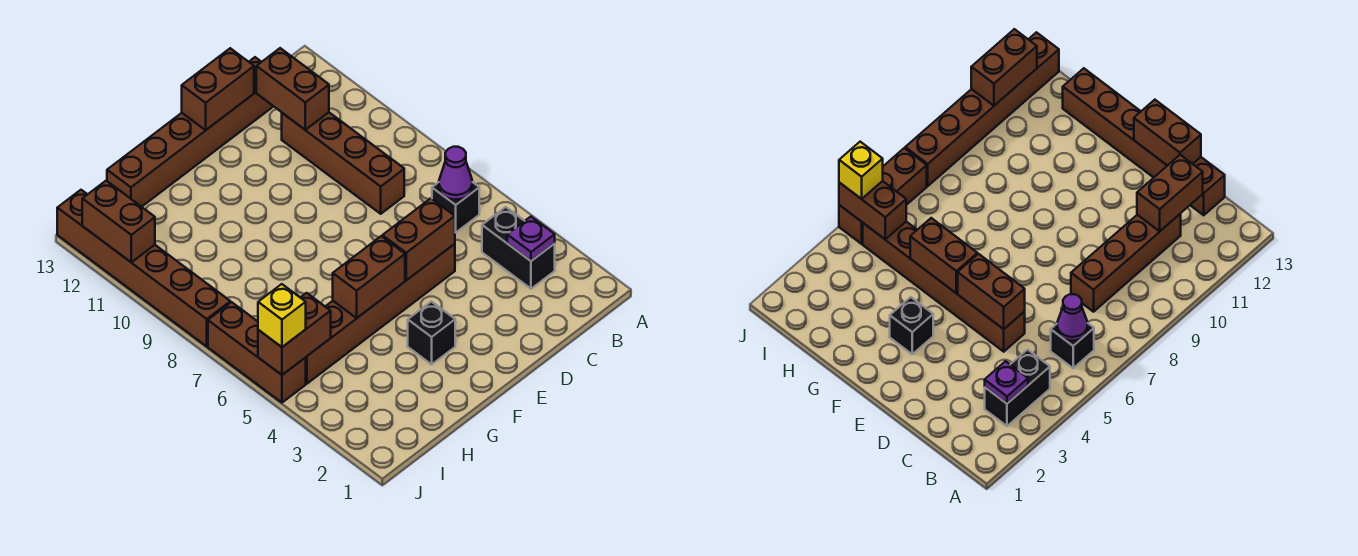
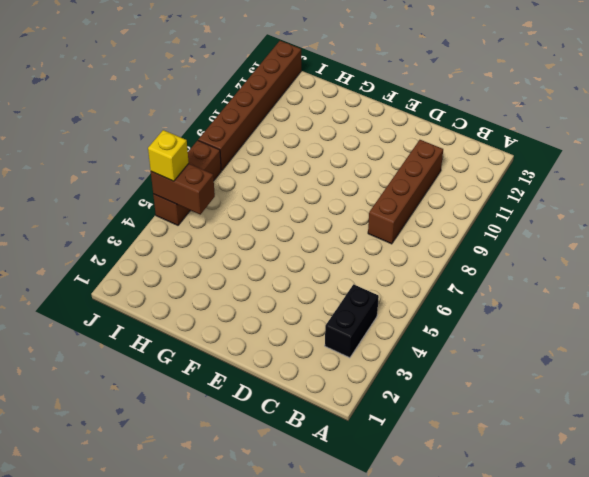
none -> black brick B6 level 1
none -> brown brick C13:H13 level 1
none -> brown brick D5:I5 level 1

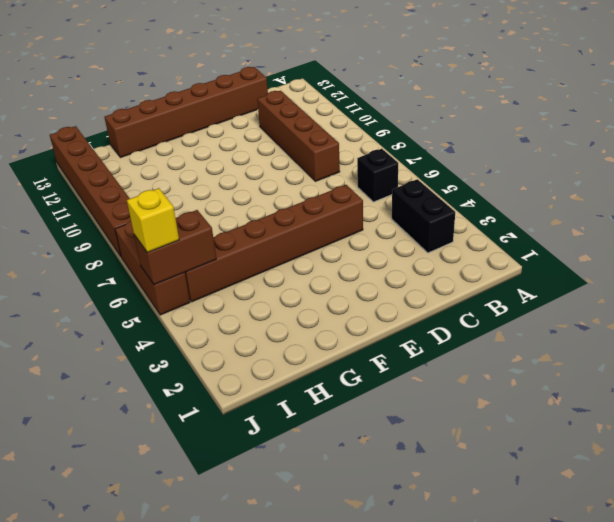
none -> black brick F3 level 1
none -> purple plate B3 level 2
none -> purple cone B6 level 2

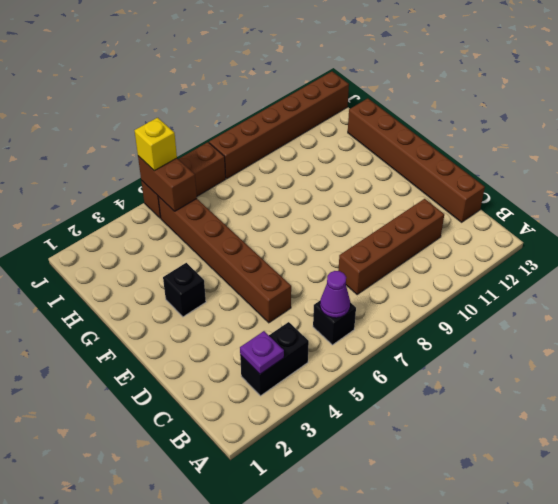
none -> brown brick C11:C12 level 2
none -> brown brick D5:E5 level 2
none -> brown brick D13:E13 level 2

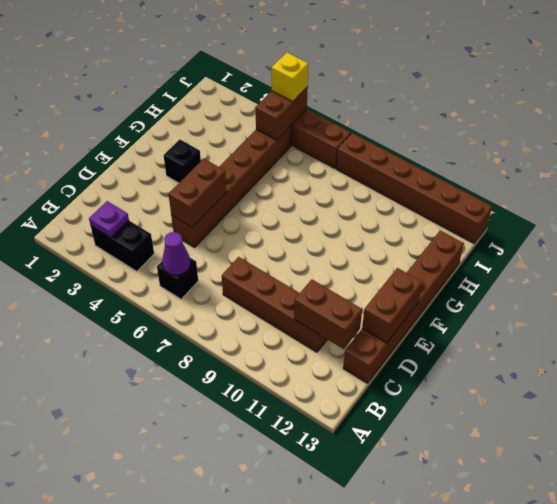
none -> brown brick F5:G5 level 2
none -> brown brick J11:J12 level 2

